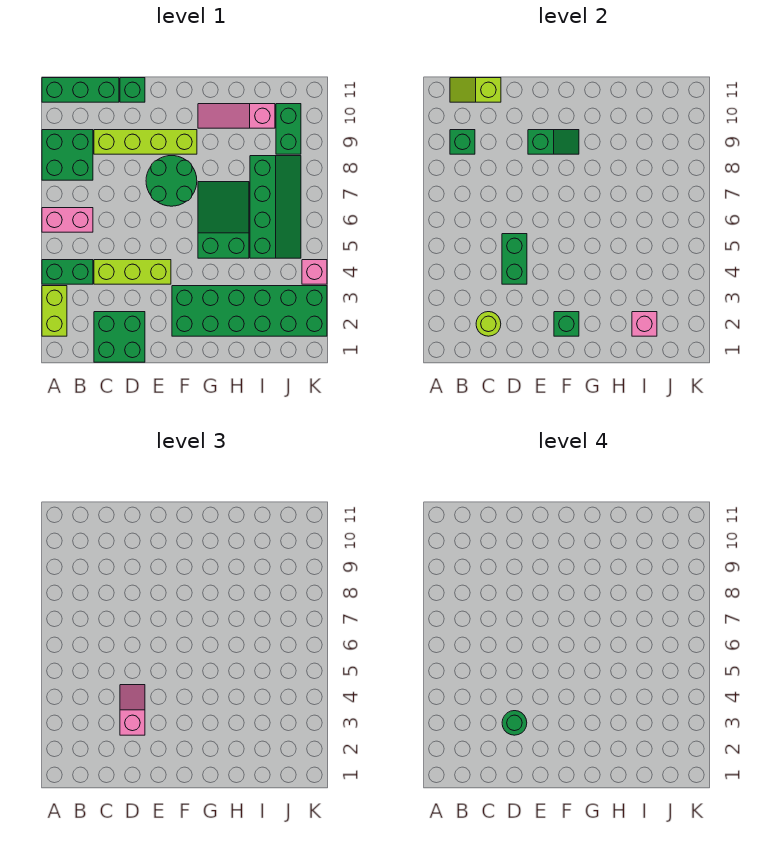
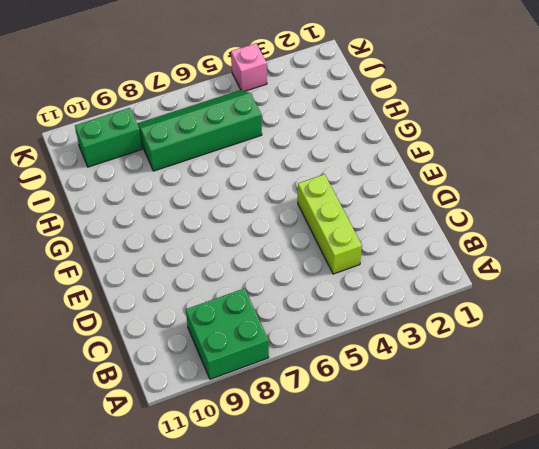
none -> lime brick A2:A3 level 1
none -> green brick A4:B4 level 1
none -> pink brick A6:B6 level 1

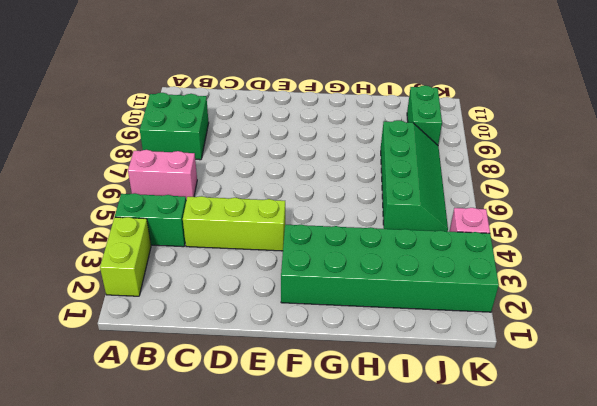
none -> green brick A11:C11 level 1
none -> green brick C1:D2 level 1
none -> lime brick C9:F9 level 1

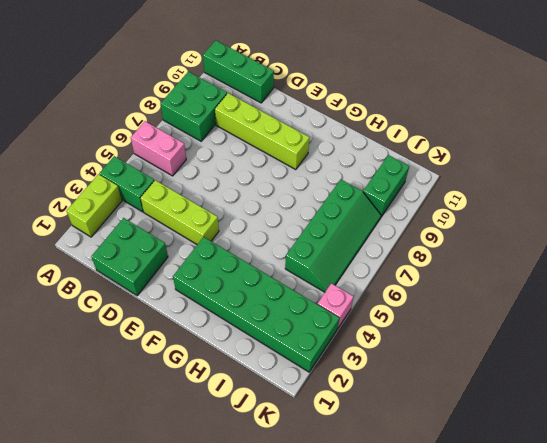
none -> green brick D11 level 1
none -> green round brick E7:F8 level 1
none -> green slope G5:H7 level 1 top 5

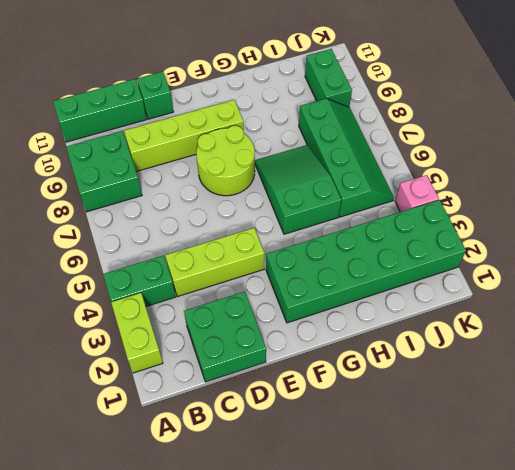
lime round brick E7:F8 level 1 -> green round brick E7:F8 level 1
none -> pink brick A6:B6 level 1
none -> pink slope G10:I10 level 1 top I
none -> green brick B9 level 2

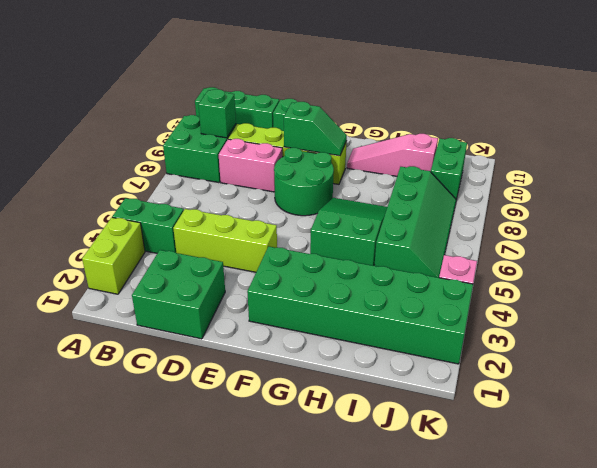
pink brick C8:D8 level 1 -> pink brick A6:B6 level 1
none -> lime slope B11:C11 level 2 top C
none -> lime round brick C2 level 2
none -> green brick D4:D5 level 2

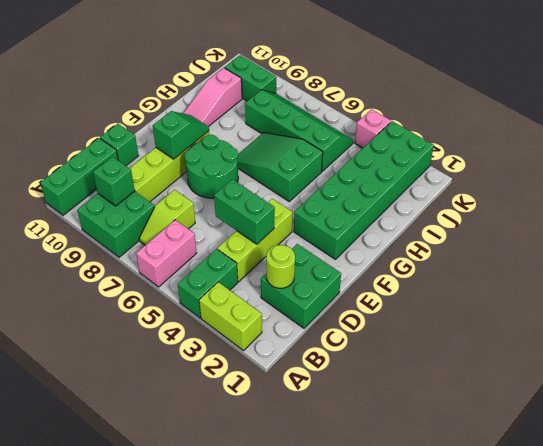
lime slope B7:C7 level 1 top C -> lime slope B11:C11 level 2 top C
none -> green brick F2 level 2
none -> pink brick I2 level 2
none -> pink slope D3:D4 level 3 top 3

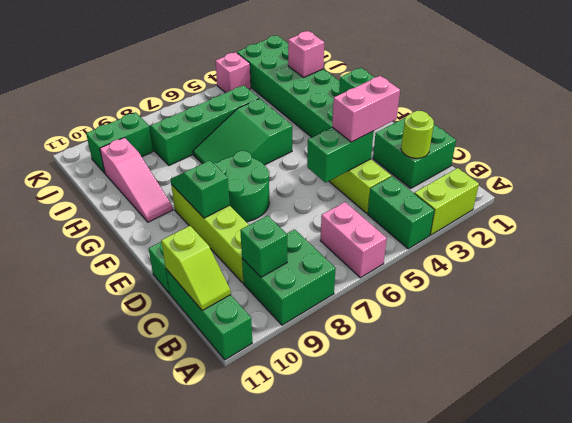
pink brick D3:D4 level 3 -> pink slope D3:D4 level 3 top 3
none -> green round brick D3 level 4

